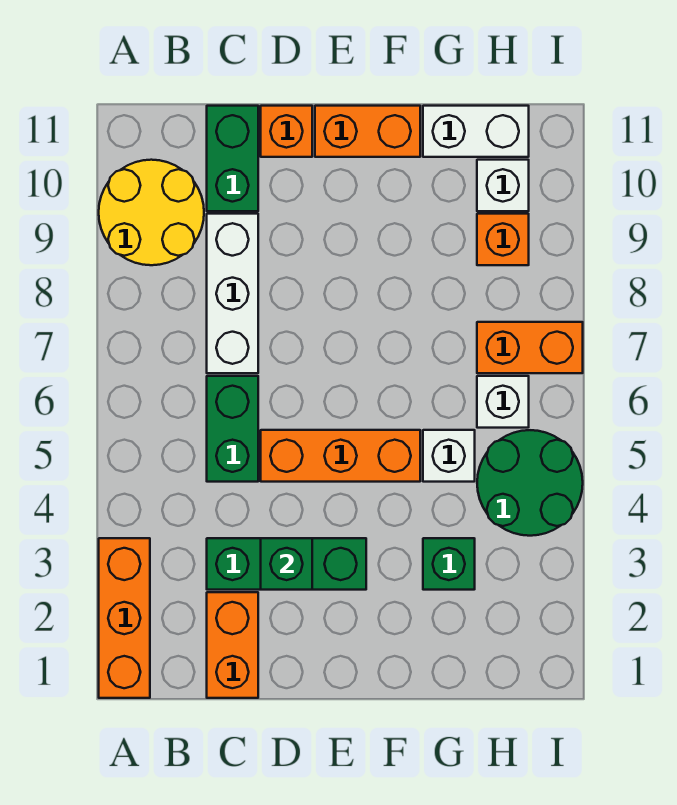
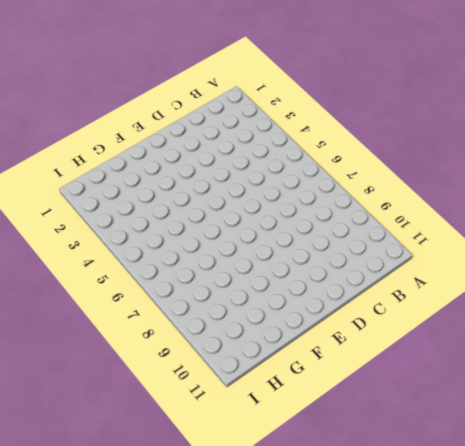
none -> orange brick A1:A3 level 1
none -> yellow round brick A9:B10 level 1
none -> orange brick C1:C2 level 1

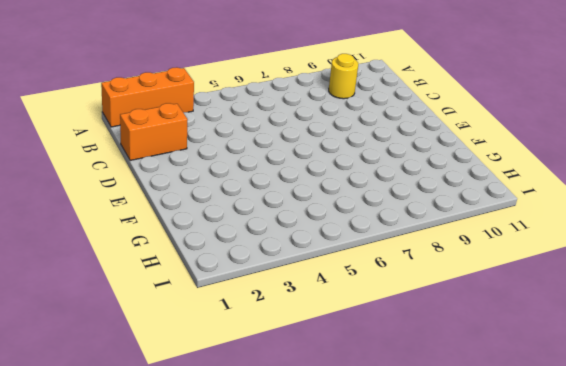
yellow round brick B9 level 1 -> yellow round brick A9:B10 level 1
none -> green brick C3:E3 level 1
none -> green brick C5:C6 level 1
none -> white brick C7:C9 level 1

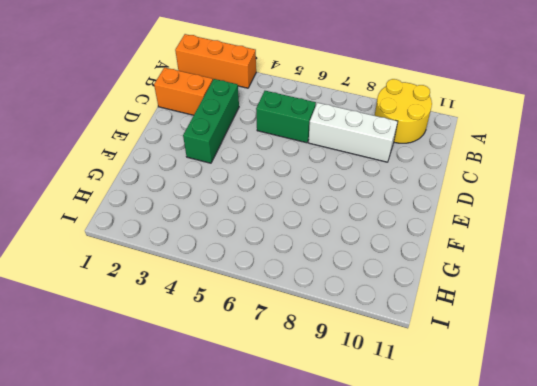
none -> green brick C10:C11 level 1
none -> orange brick D5:F5 level 1
none -> orange brick D11 level 1

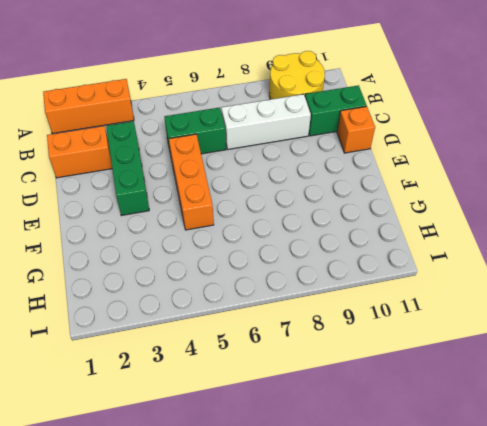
none -> orange brick E11:F11 level 1
none -> green brick G3 level 1
none -> white brick G5 level 1

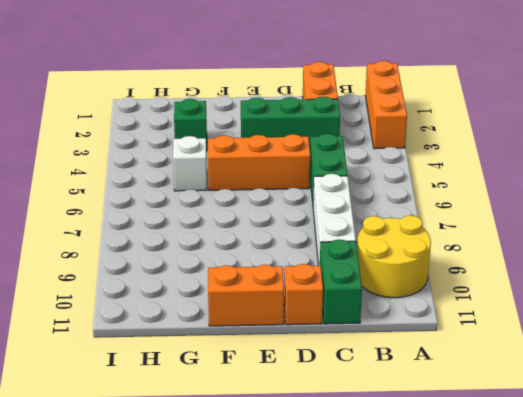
none -> white brick G11:H11 level 1
none -> green round brick H4:I5 level 1
none -> white brick H6 level 1

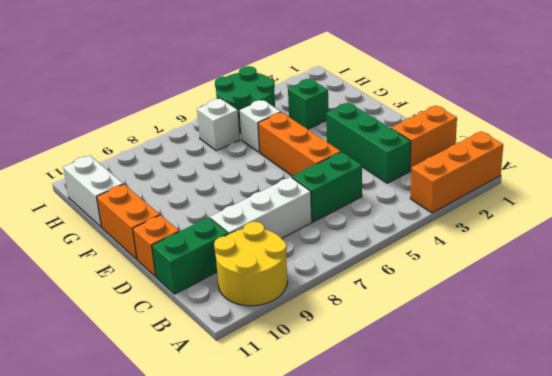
none -> orange brick H7:I7 level 1
none -> orange brick H9 level 1
none -> white brick H10 level 1

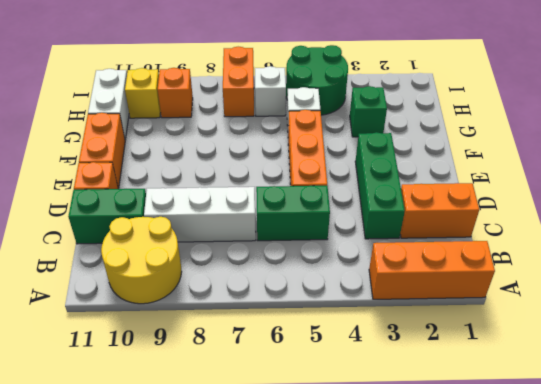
yellow brick H10 level 1 -> white brick H10 level 1
none -> green brick D3 level 2

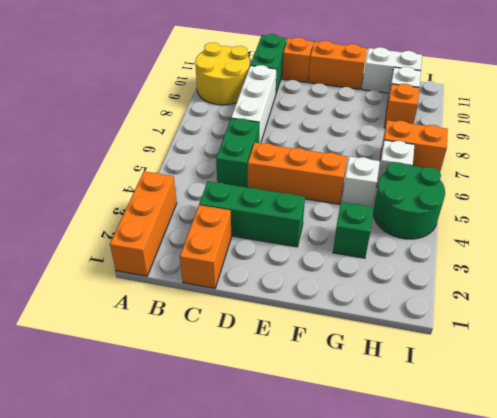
none -> green brick D3 level 2

